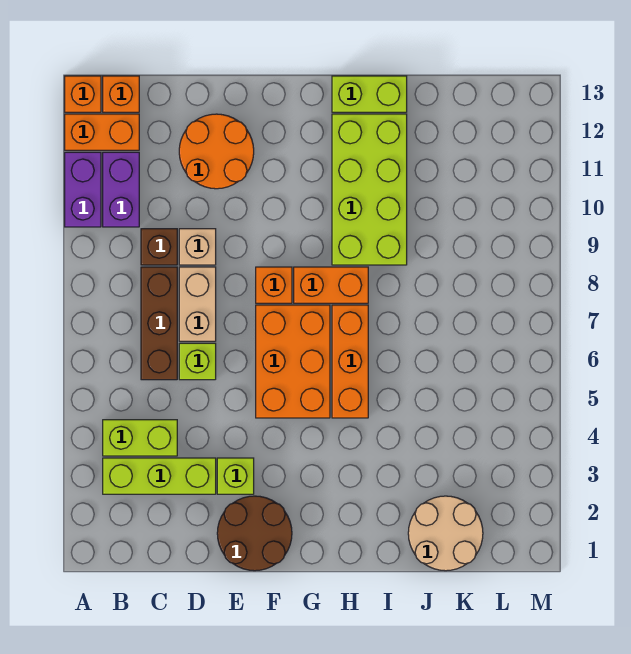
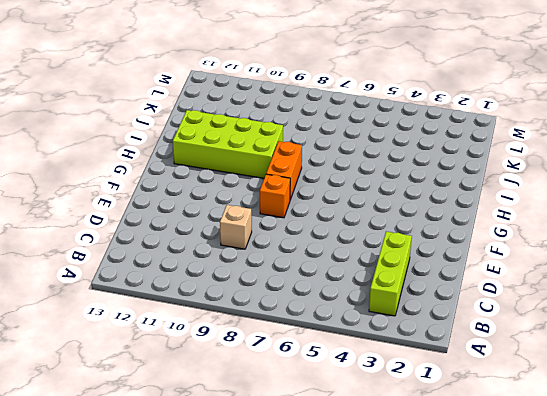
none -> purple brick A10:A11 level 1
none -> orange brick A12:B12 level 1
none -> orange brick A13 level 1

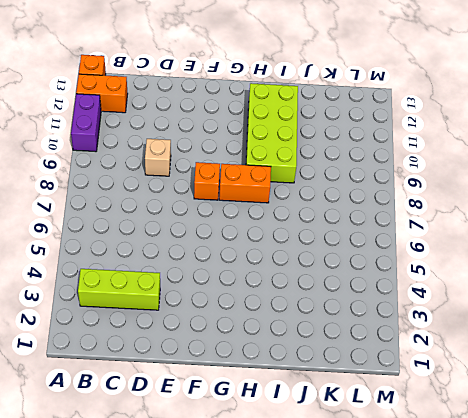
none -> lime brick B4:C4 level 1
none -> purple brick B10:B11 level 1
none -> orange brick B13 level 1

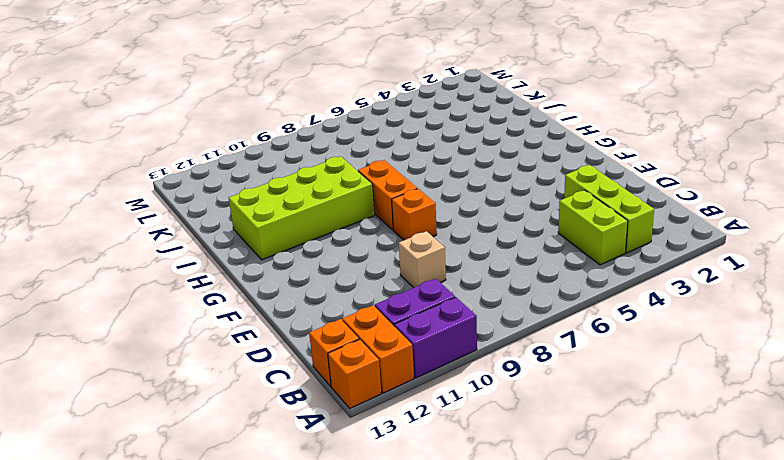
none -> brown brick C6:C8 level 1
none -> brown brick C9 level 1
none -> lime brick D6 level 1

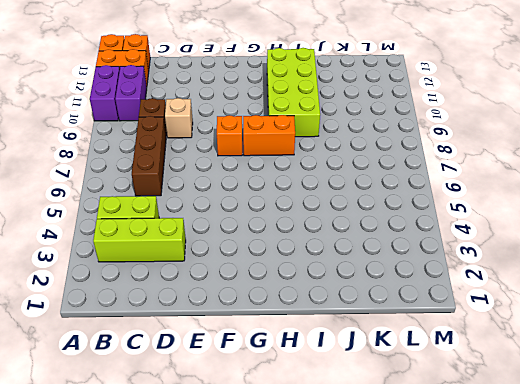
none -> lime brick D6 level 1
none -> tan brick D7:D8 level 1
none -> orange round brick D11:E12 level 1

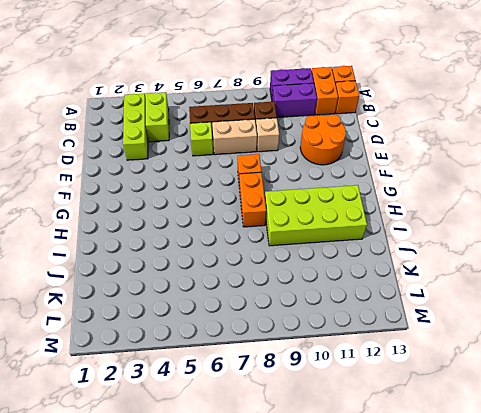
none -> brown round brick E1:F2 level 1
none -> lime brick E3 level 1
none -> orange brick F5:G7 level 1

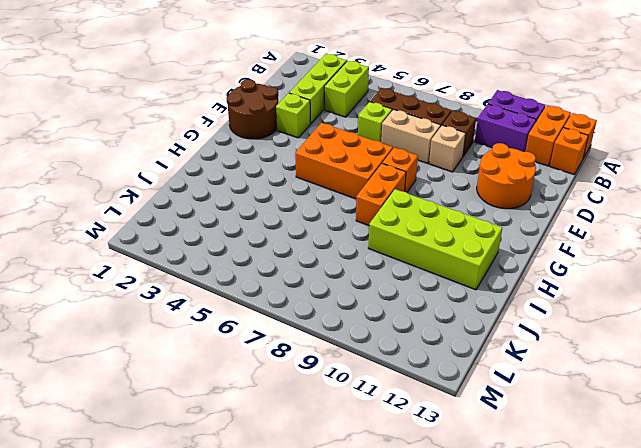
none -> orange brick H5:H7 level 1
none -> lime brick H13:I13 level 1
none -> tan round brick J1:K2 level 1

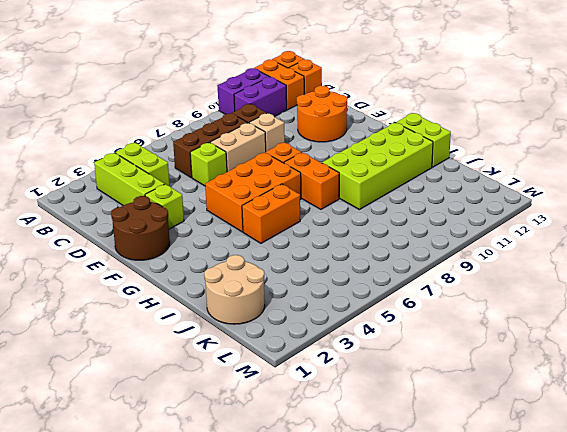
orange brick H5:H6 level 1 -> orange brick H5:H7 level 1

